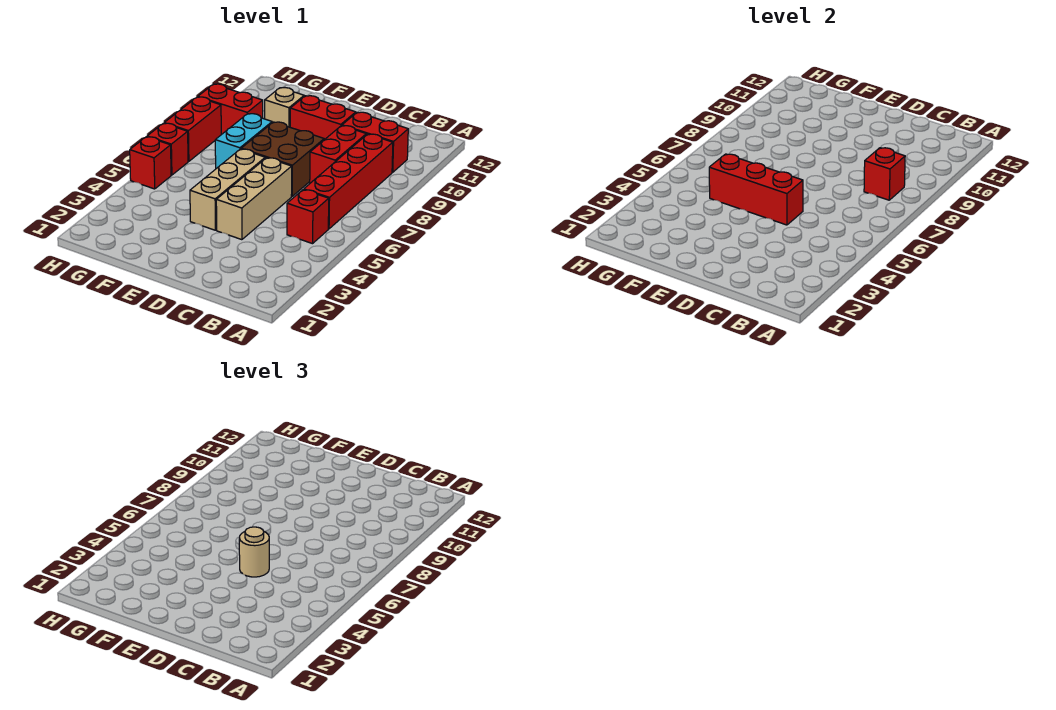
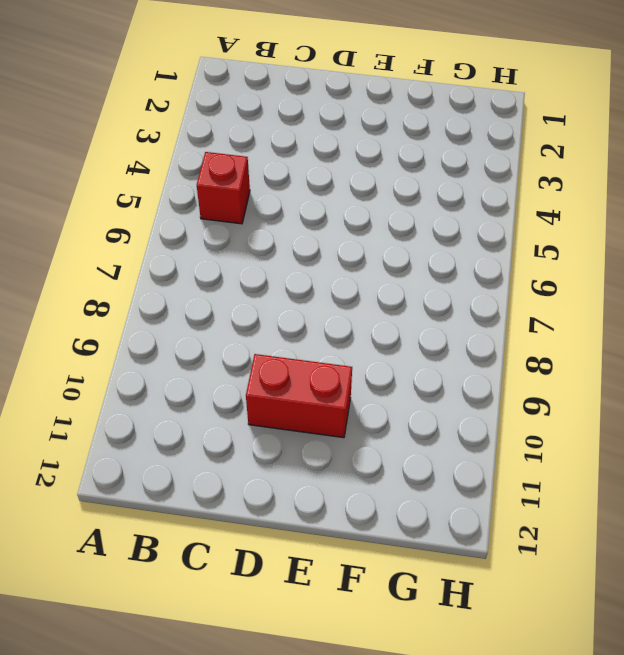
none -> red brick B6:B9 level 1
none -> red brick B10:C10 level 1
none -> red brick C8:C9 level 1

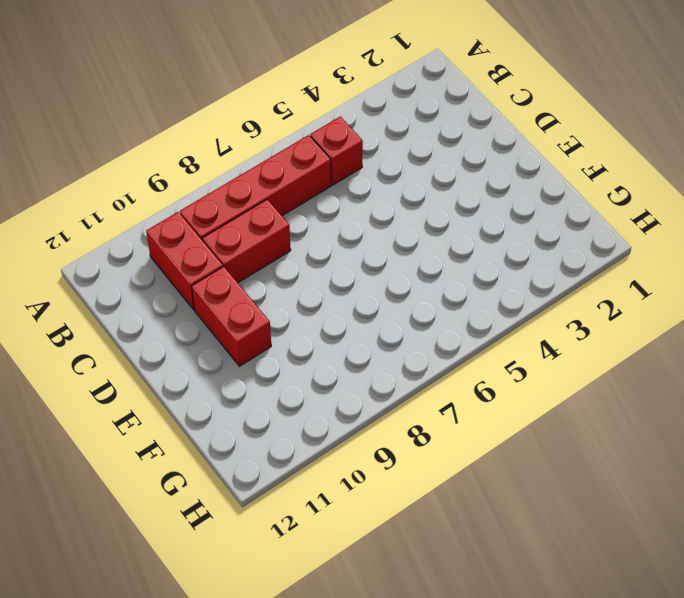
none -> tan brick D4:D6 level 1
none -> brown brick D7:E8 level 1
none -> tan brick E4:E6 level 1

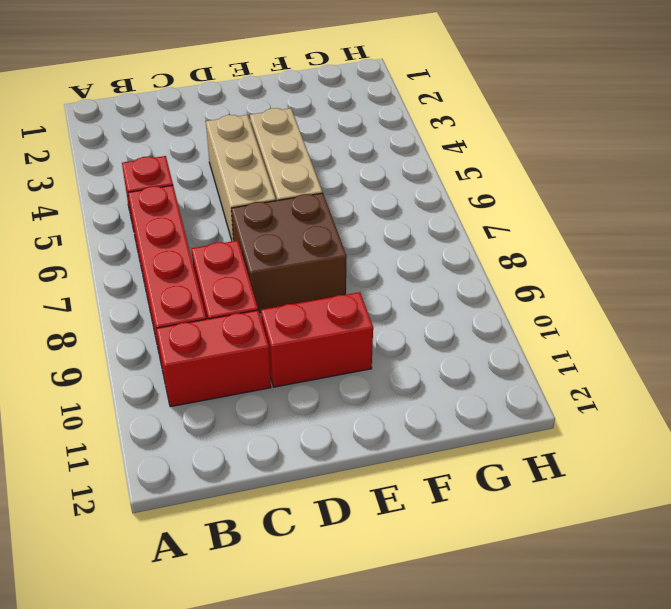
none -> cyan brick F7:F8 level 1
none -> tan brick F10 level 1
none -> red brick G9:H9 level 1

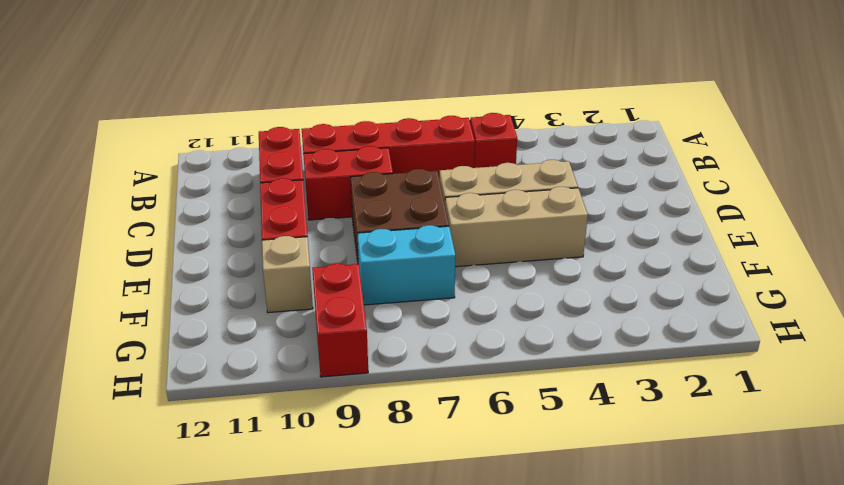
none -> red brick H5 level 1
none -> red brick H6 level 1
none -> red brick H7:H8 level 1

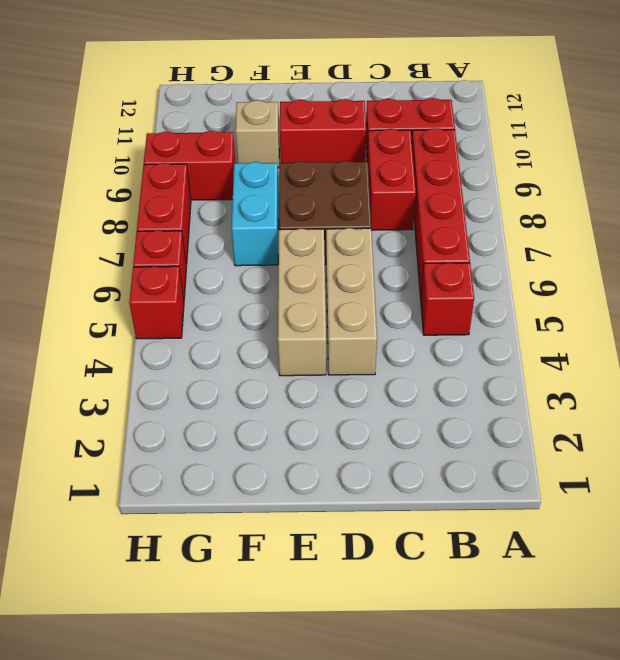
none -> red brick B8 level 2
none -> red brick D5:F5 level 2
none -> tan round brick D5 level 3

